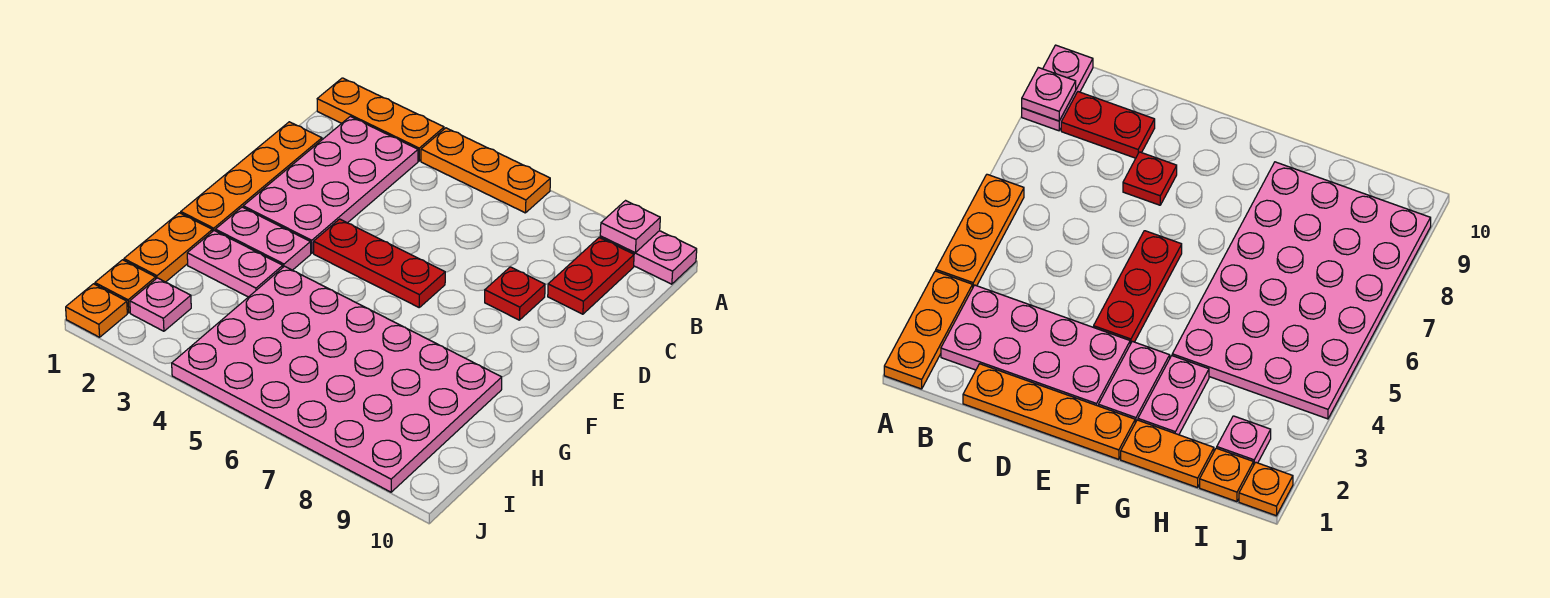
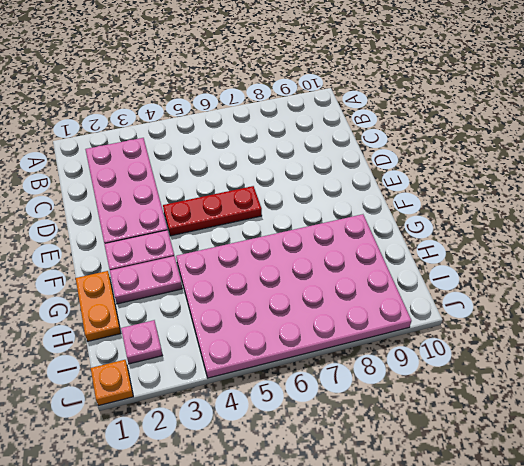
none -> orange plate A1:A3 level 1
none -> orange plate A4:A6 level 1
none -> pink plate A9:A10 level 1

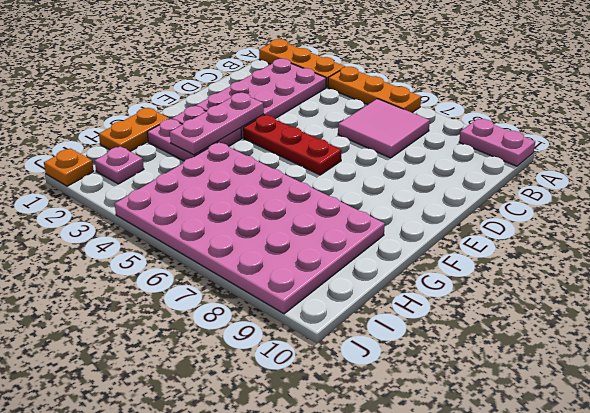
pink tile B6:C7 level 1 -> none
pink plate E3:G3 level 2 -> none
none -> red plate B9:C9 level 1
none -> orange plate C1:F1 level 1
none -> red plate D8 level 1

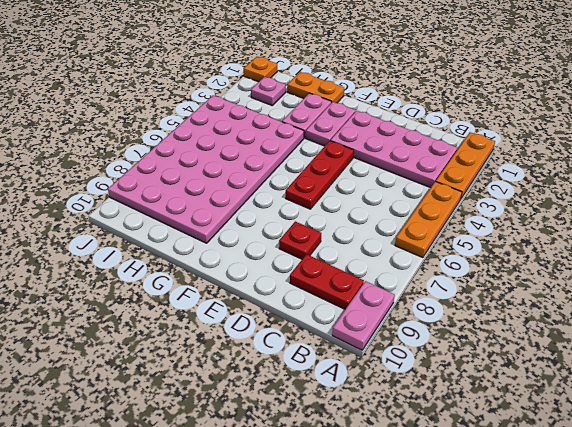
none -> orange plate C1:F1 level 1
none -> orange plate I1 level 1
none -> pink plate A9 level 2

